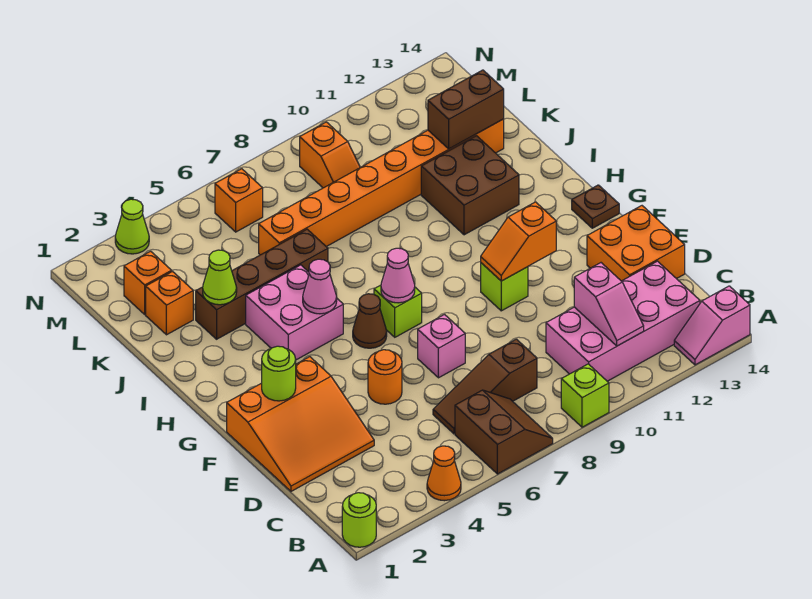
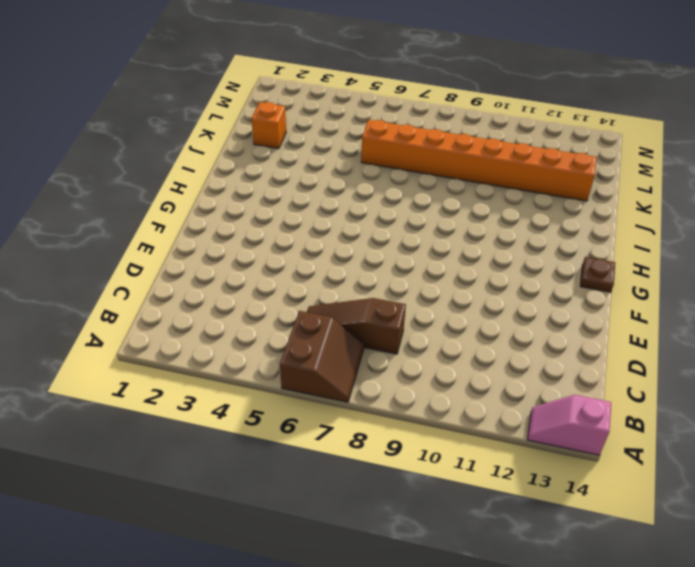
none -> lime round brick A1 level 1
none -> orange cone A4 level 1
none -> lime brick A9 level 1
none -> pink brick B10:C13 level 1

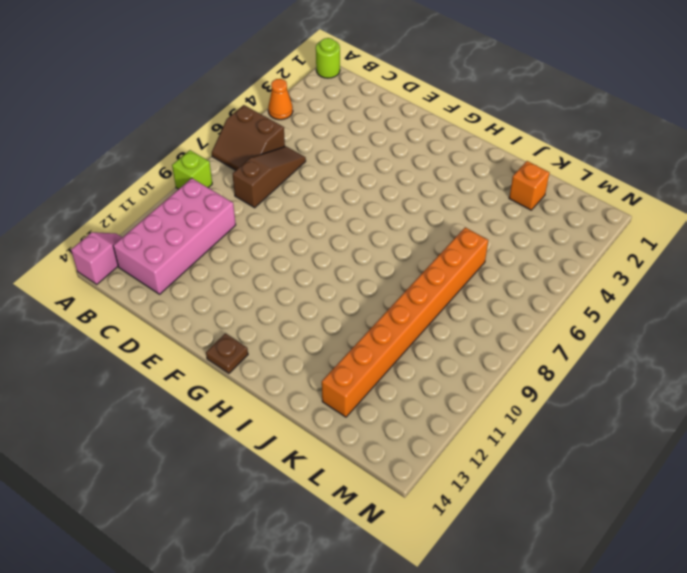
none -> orange slope D1:F3 level 1 top F
none -> orange brick D13:E14 level 1
none -> orange round brick E5 level 1
none -> pink brick E7 level 1

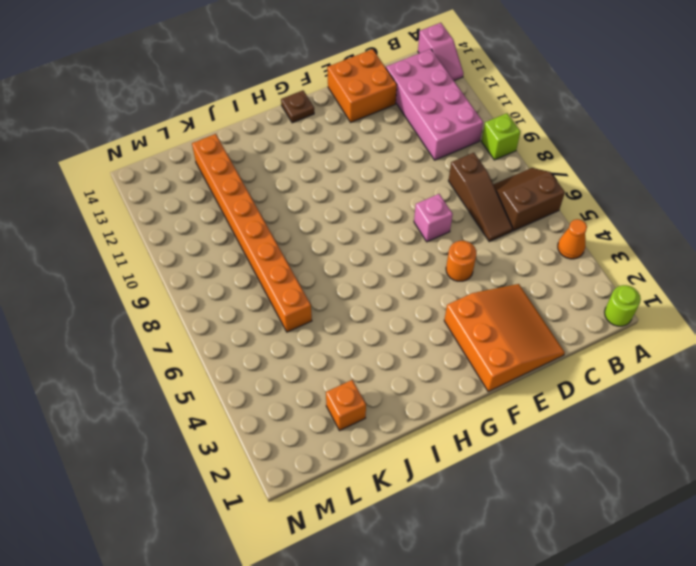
none -> lime brick F10 level 1
none -> brown cone G6 level 1
none -> lime brick G7 level 1
none -> pink brick H4:I5 level 1

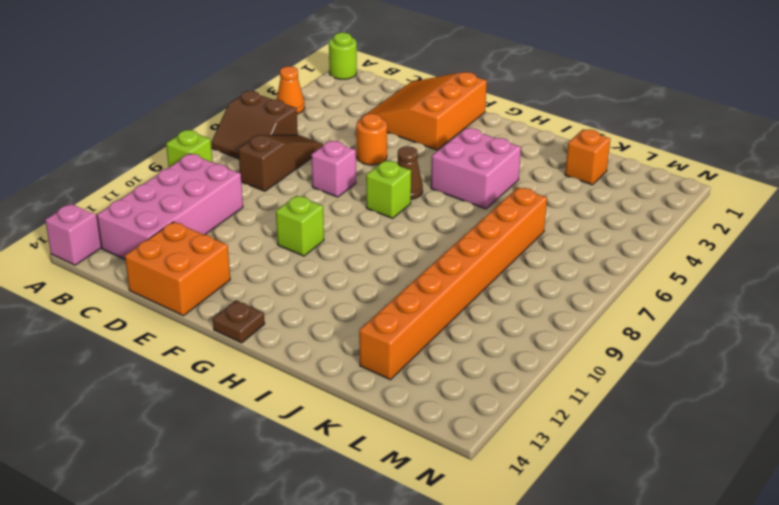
none -> brown brick I11:J12 level 1
none -> brown brick J3:J6 level 1
none -> orange brick L2 level 1
none -> orange slope L9:M9 level 1 top M

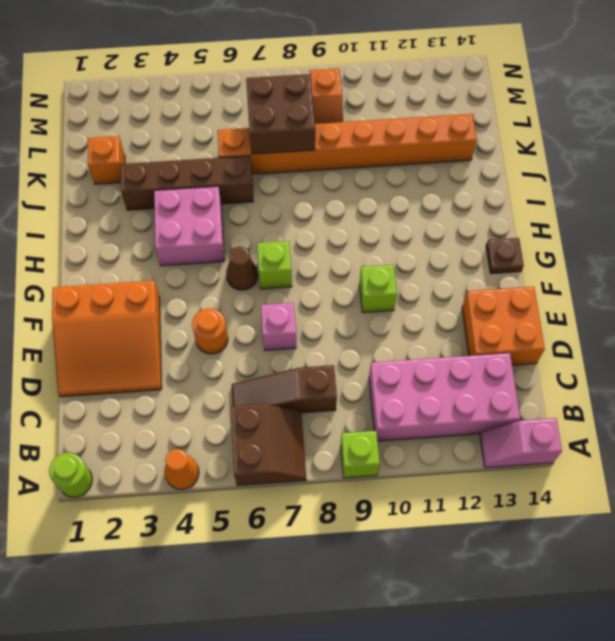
brown brick K7:L8 level 2 -> brown brick I11:J12 level 1
none -> orange brick L2 level 1
none -> orange brick M6 level 1
none -> lime cone N3 level 1
none -> pink slope B11:C11 level 2 top C

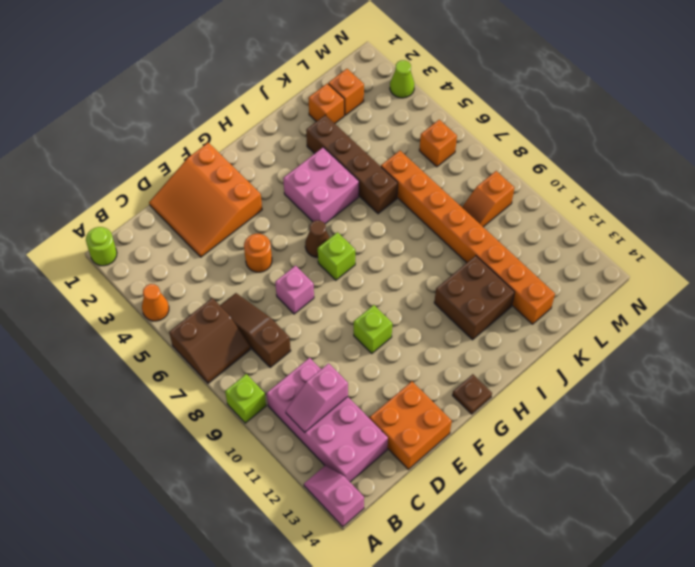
none -> lime round brick F2 level 2
none -> orange slope F10:F11 level 2 top 11
none -> pink cone G7 level 2
none -> pink cone H5 level 2

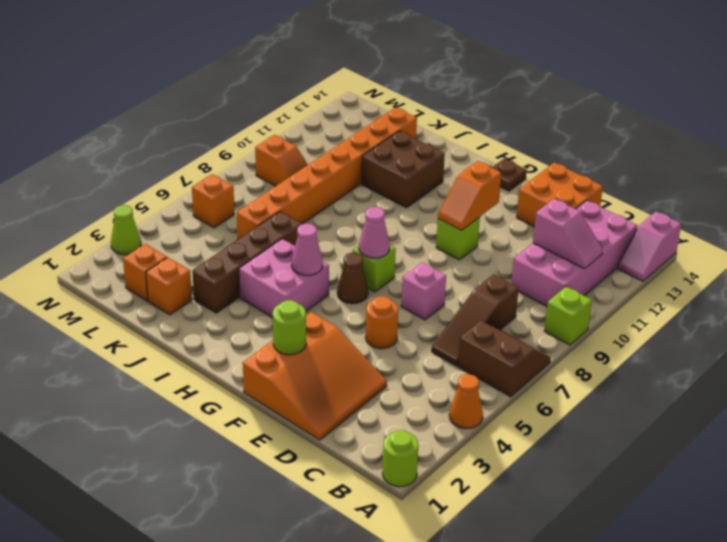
none -> lime cone J3 level 2
none -> brown brick K12:K13 level 2

